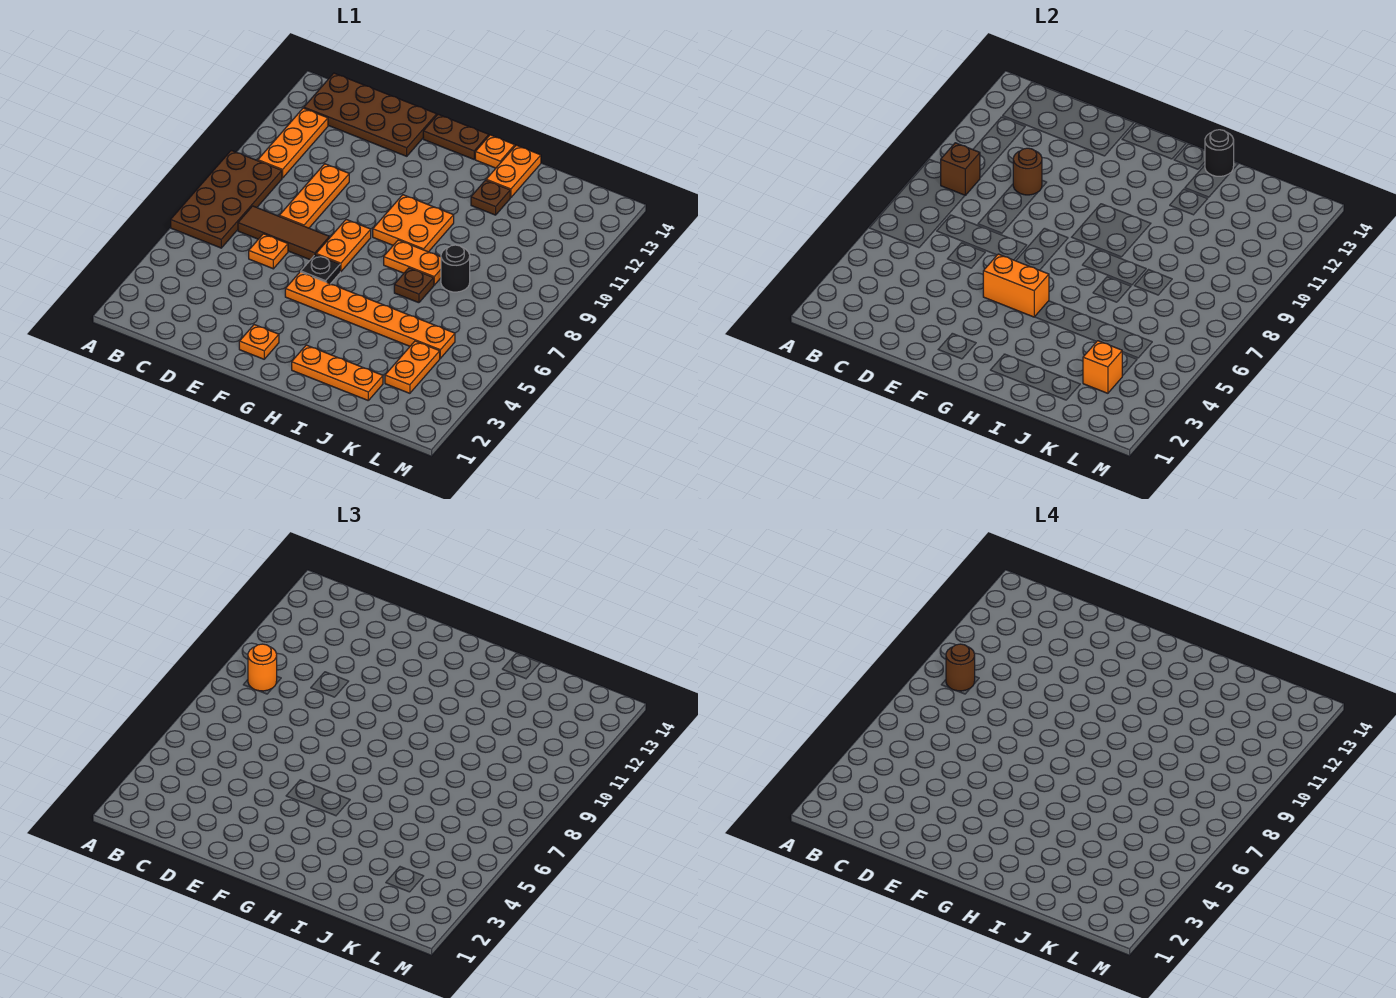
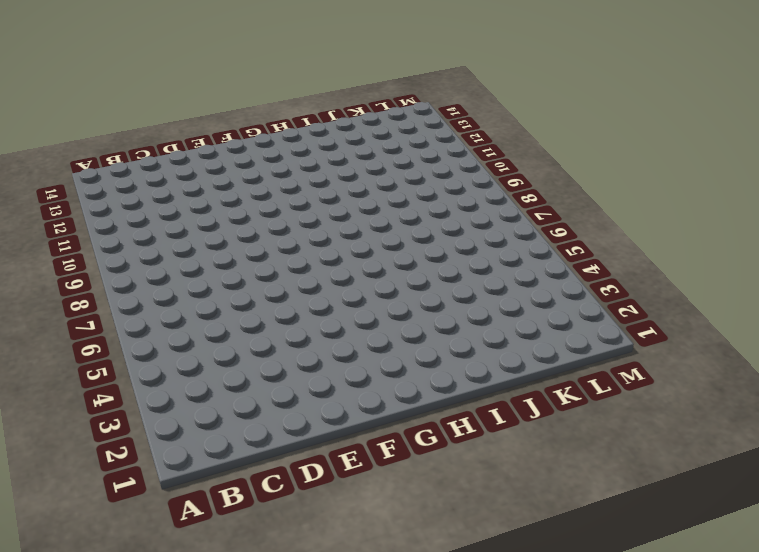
none -> brown plate A6:B9 level 1
none -> orange plate B10:B12 level 1
none -> brown plate B13:E14 level 1

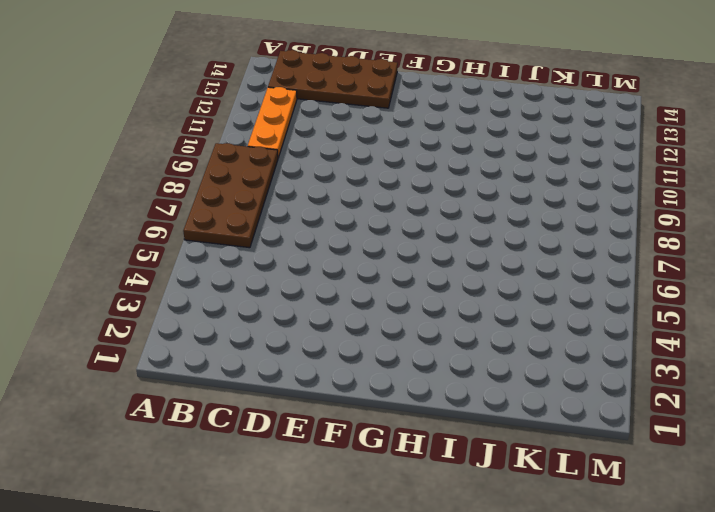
none -> brown tile C7:E7 level 1
none -> orange plate D6 level 1
none -> orange plate D8:D10 level 1

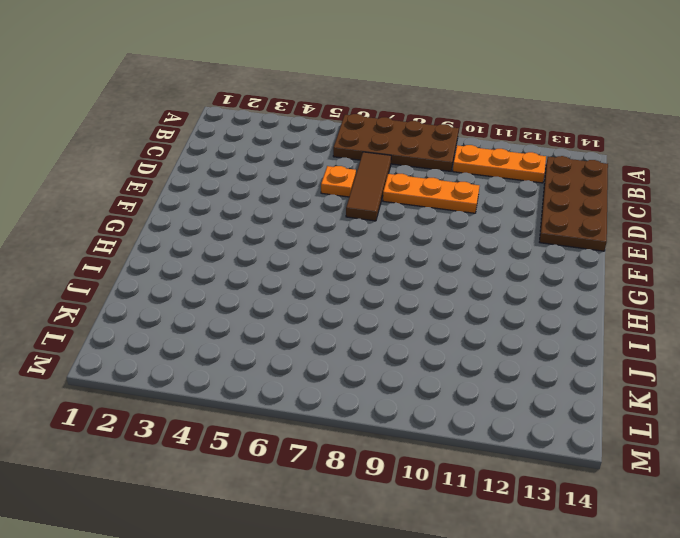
none -> orange plate F2 level 1
none -> orange plate F5:K5 level 1
none -> black plate F6 level 1

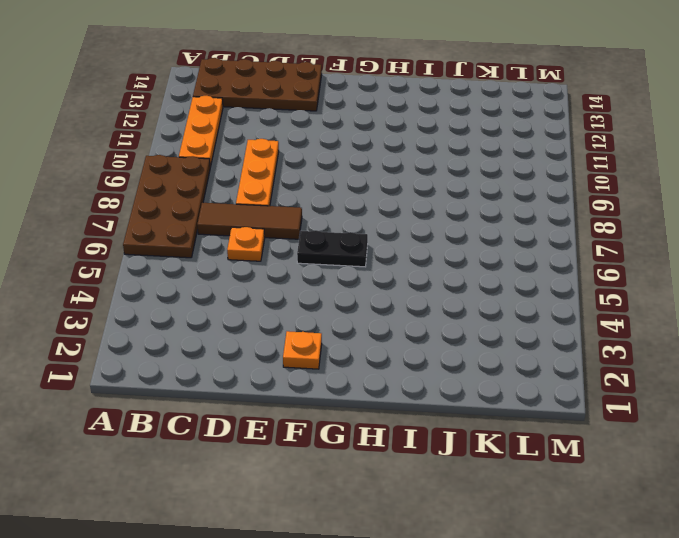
black plate F6:G6 level 1 -> black plate F6 level 1
none -> orange plate F5:K5 level 1
none -> orange plate F7:F8 level 1
none -> brown plate F14:G14 level 1

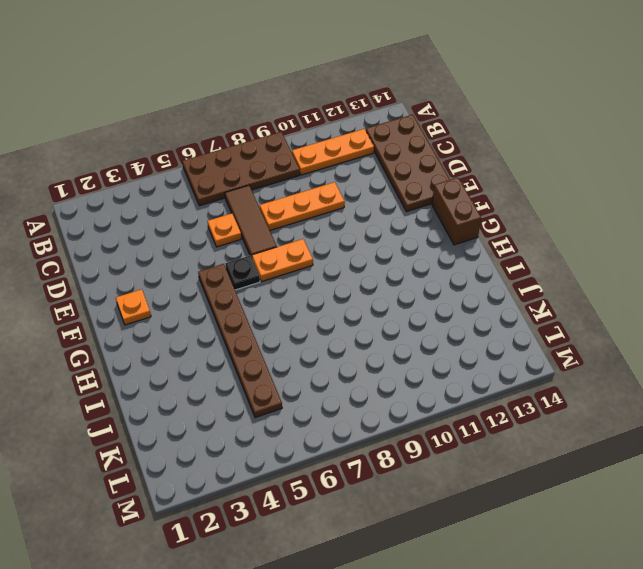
brown plate F5:K5 level 1 -> orange plate F5:K5 level 1
brown brick F14:G14 level 1 -> brown plate F14:G14 level 1
none -> orange plate G9:H10 level 1
none -> orange plate H2:J2 level 1
none -> orange plate H8:I8 level 1

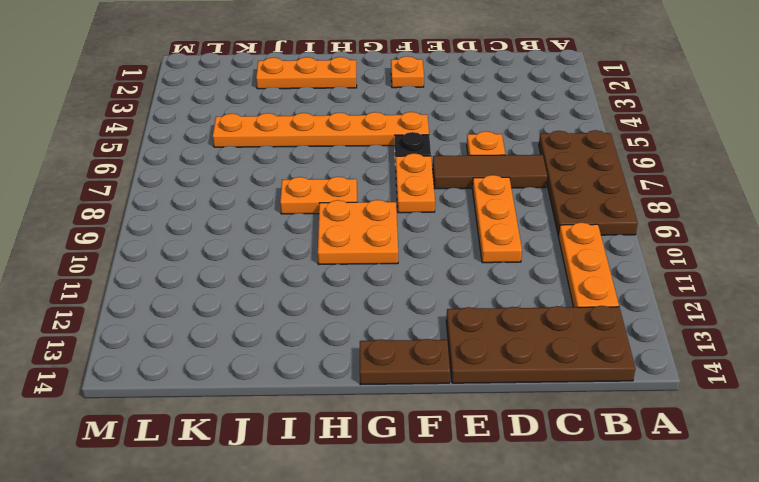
none -> orange plate H14 level 1
none -> brown plate I7 level 1
none -> brown plate I12 level 1

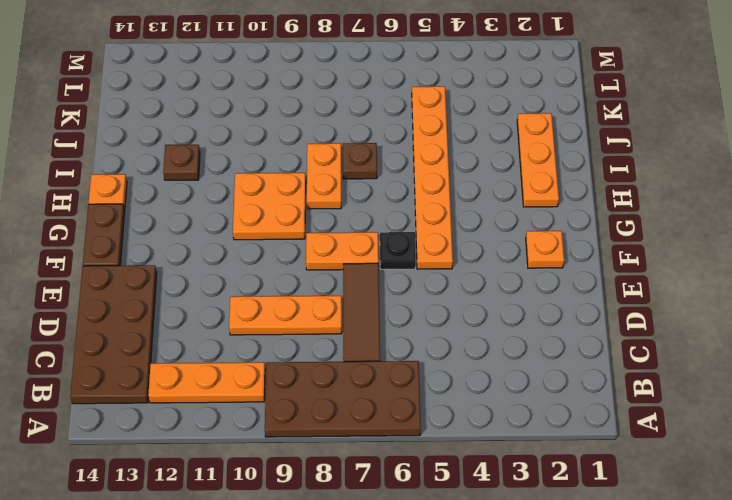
none -> orange plate D6 level 1
none -> orange plate I13:I14 level 1
none -> black round brick J8 level 1

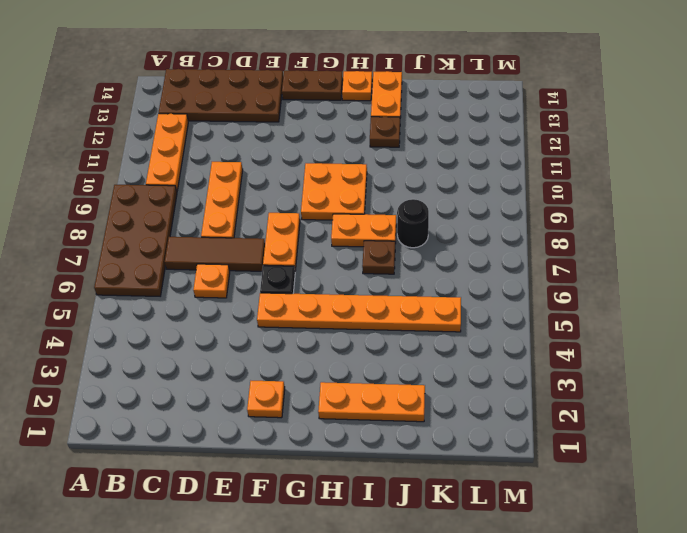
none -> orange plate K3:K4 level 1
none -> brown brick B9 level 2
none -> brown round brick D10 level 2

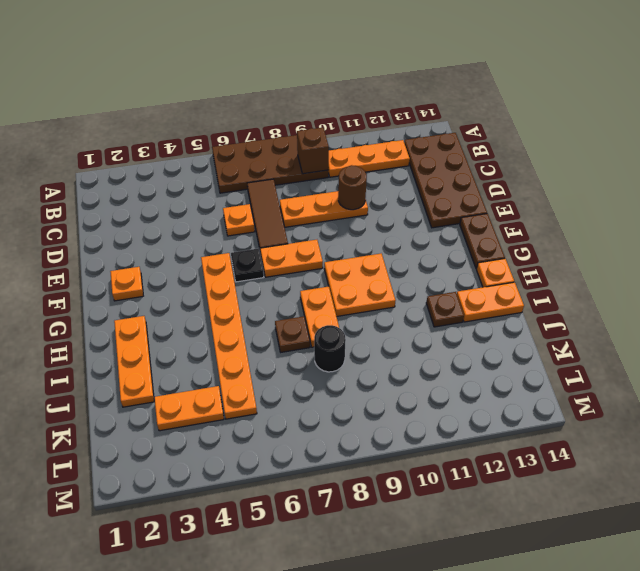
none -> orange brick F5:G5 level 2
none -> black round brick I14 level 2
none -> orange brick K3 level 2

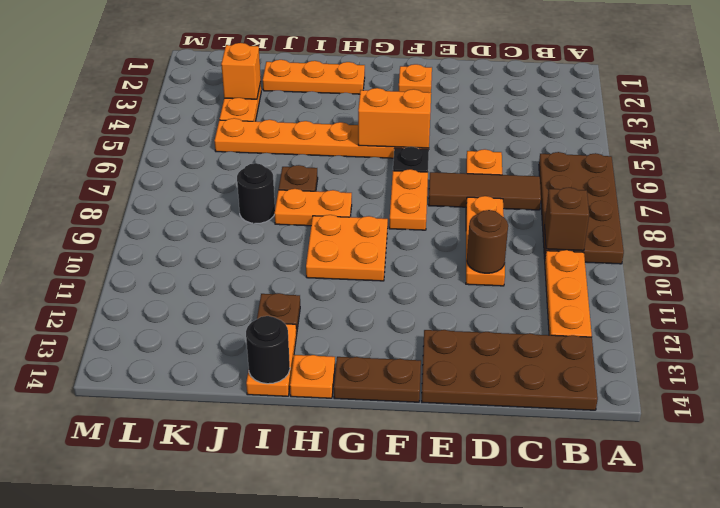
none -> orange round brick B9 level 3
none -> brown round brick B9 level 4

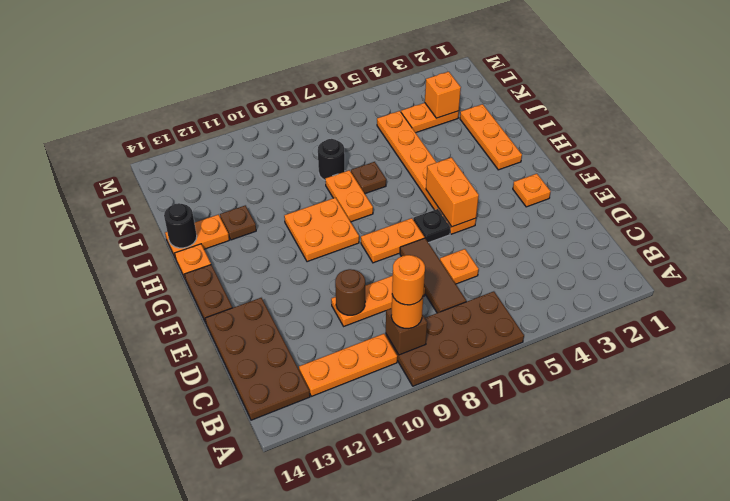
orange round brick B9 level 4 -> brown round brick B9 level 4

